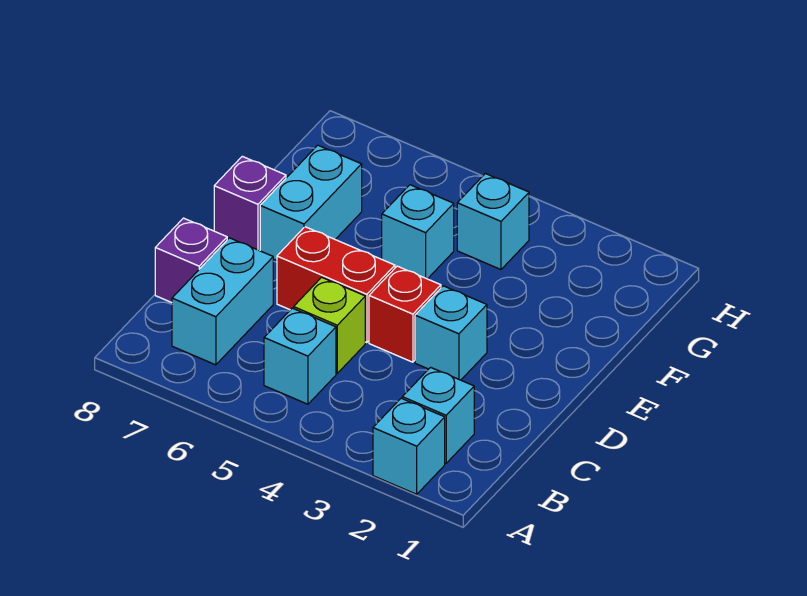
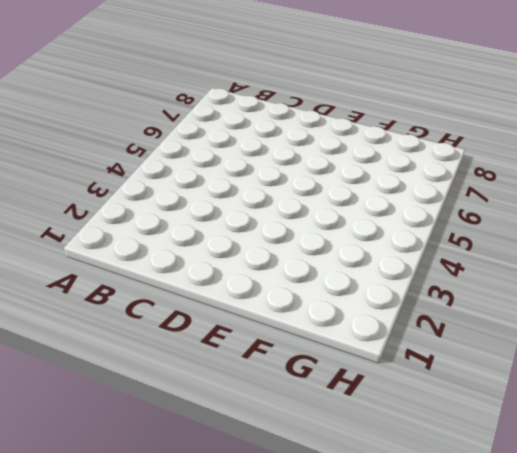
none -> cyan brick A2 level 1
none -> cyan brick B2 level 1
none -> cyan brick B5 level 1

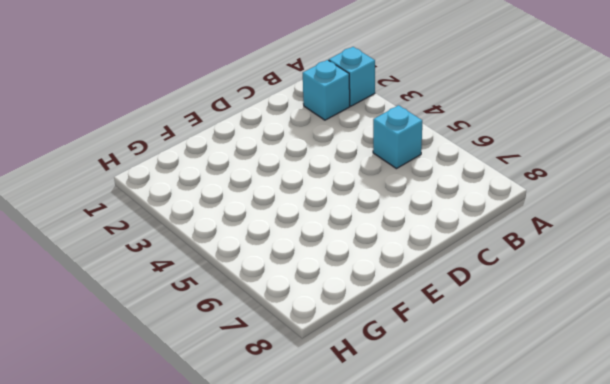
none -> cyan brick B7:C7 level 1
none -> lime brick C5 level 1
none -> purple brick C8 level 1

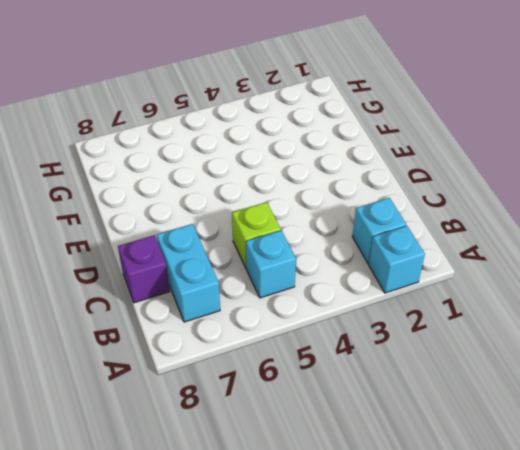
none -> cyan brick D3 level 1
none -> red brick D4 level 1
none -> red brick D5:D6 level 1

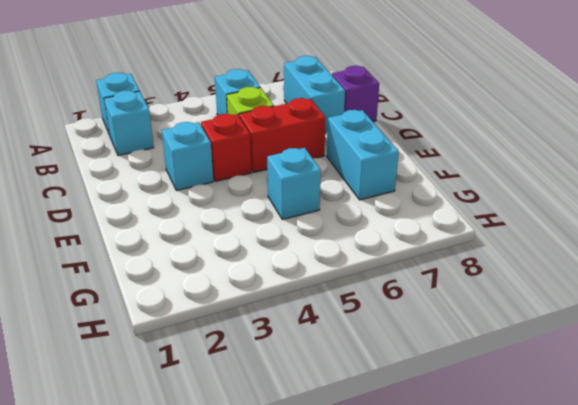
none -> purple brick E8 level 1
none -> cyan brick G4 level 1

